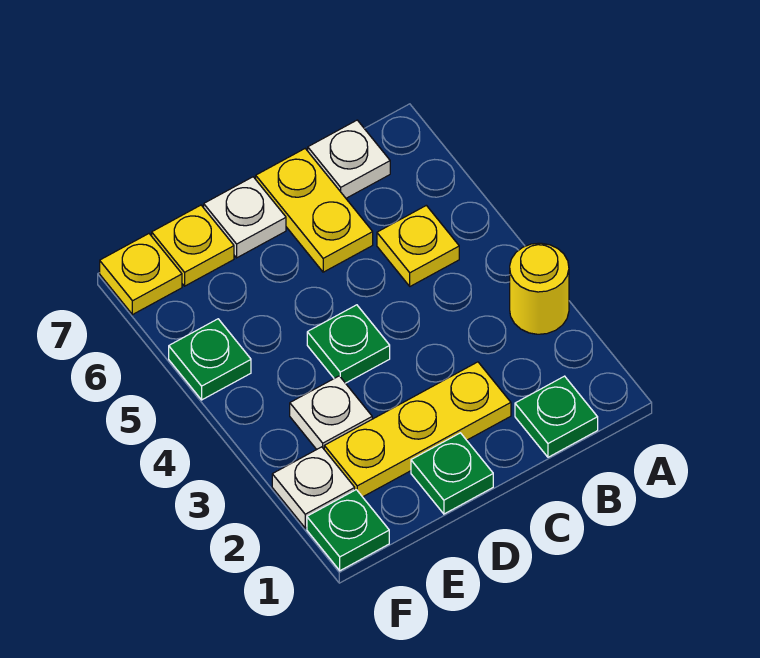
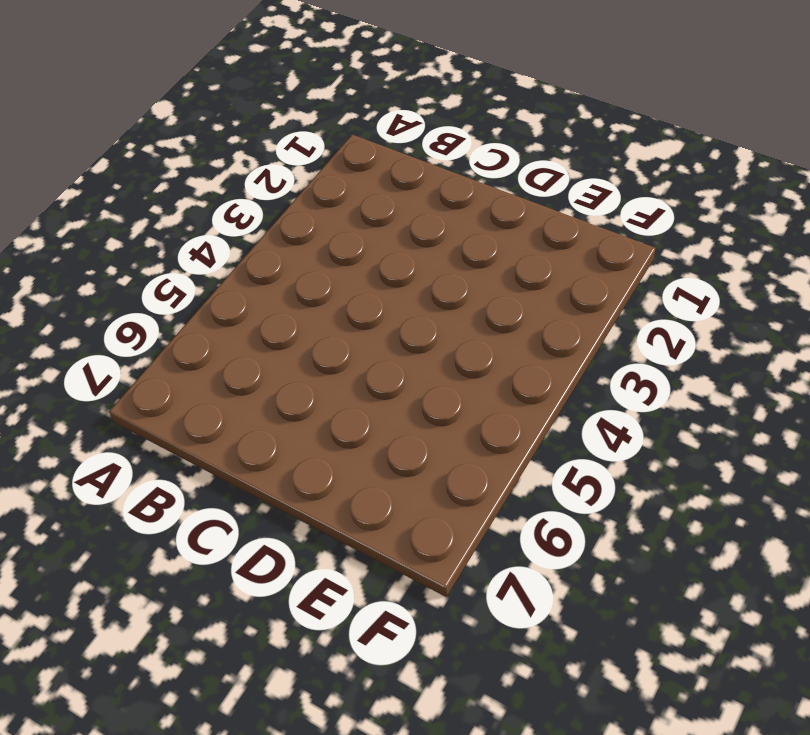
none -> yellow round brick A3 level 1
none -> green plate B1 level 1
none -> yellow plate B5 level 1

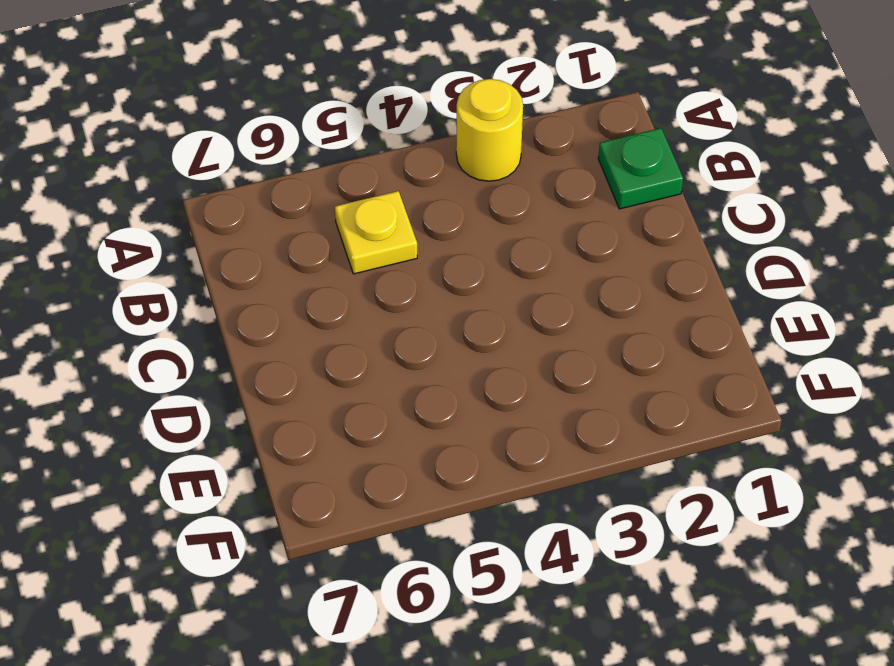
none -> white plate B7 level 1
none -> yellow plate C2:E2 level 1
none -> yellow plate C6:C7 level 1

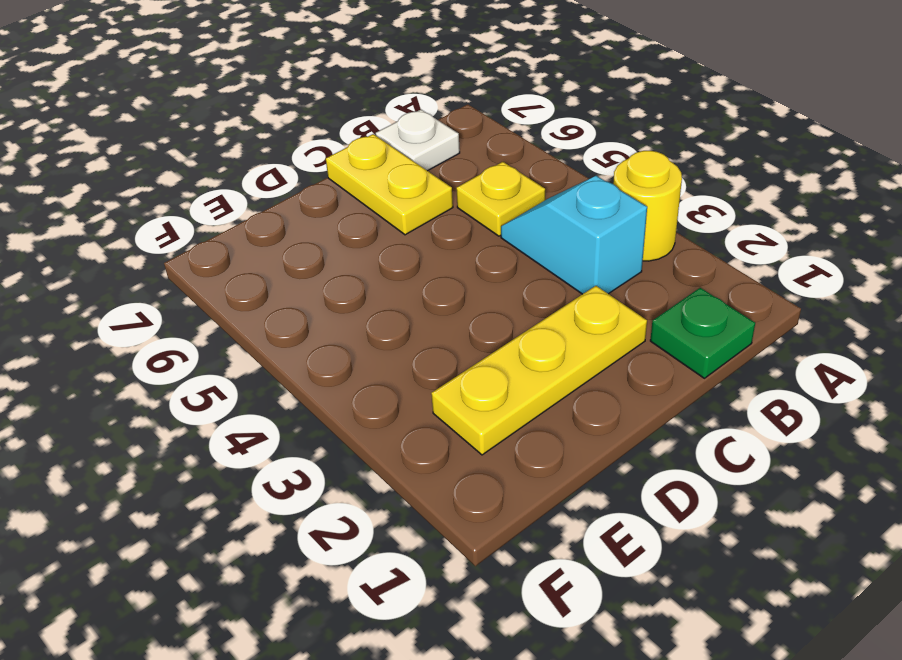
cyan slope B3:B4 level 1 top 3 -> none
none -> green plate D1 level 1
none -> green plate D4 level 1
none -> white plate D7 level 1

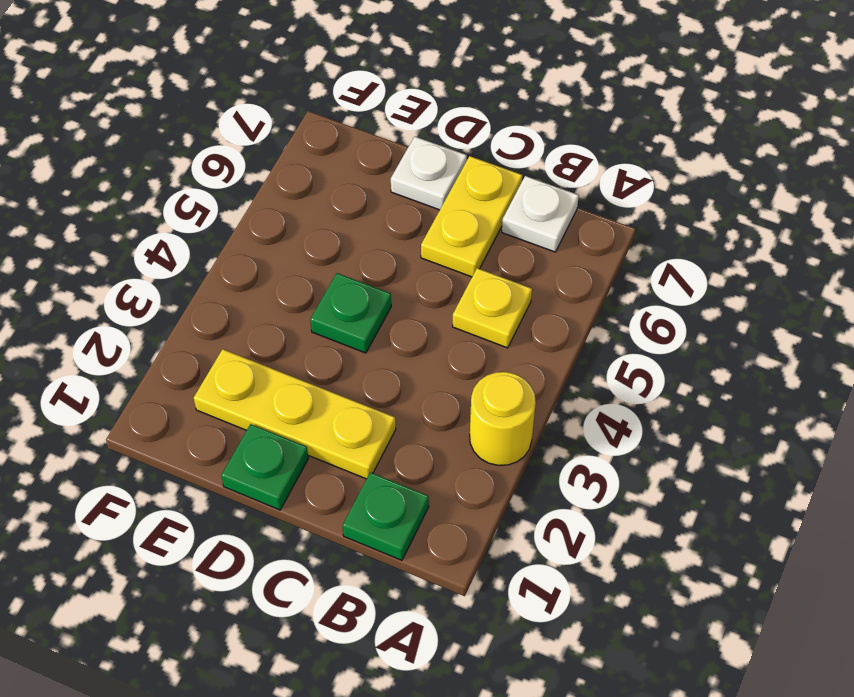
none -> white plate E3 level 1
none -> yellow plate E7 level 1
none -> green plate F1 level 1

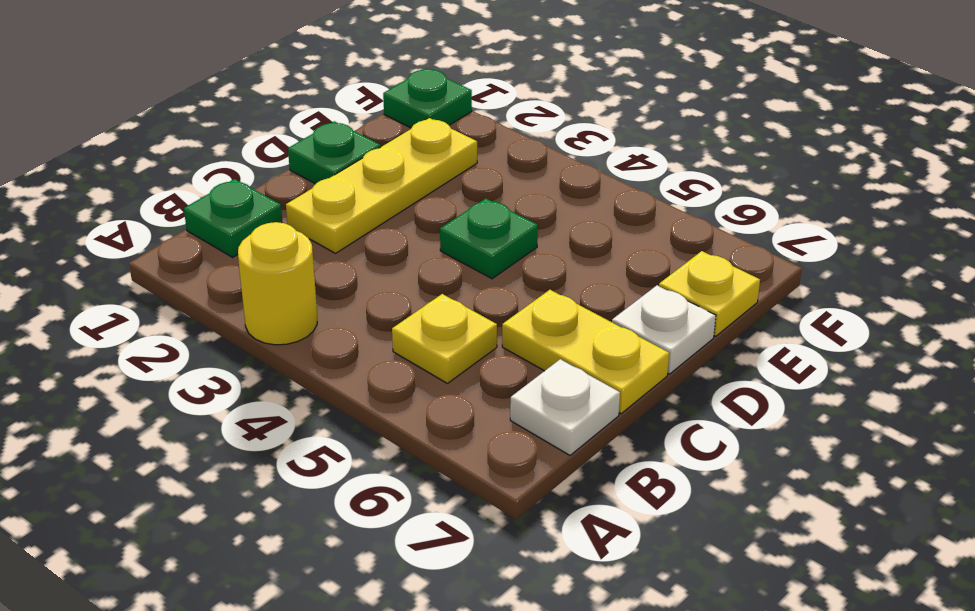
none -> white plate E3 level 1
none -> white plate F2 level 1
none -> green plate F5 level 1

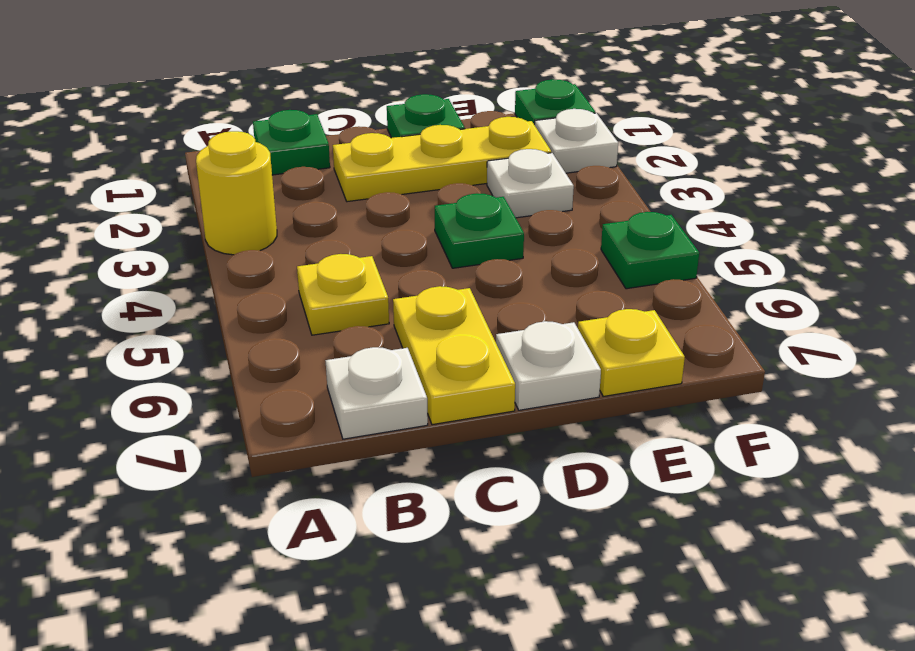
none -> yellow plate F7 level 1

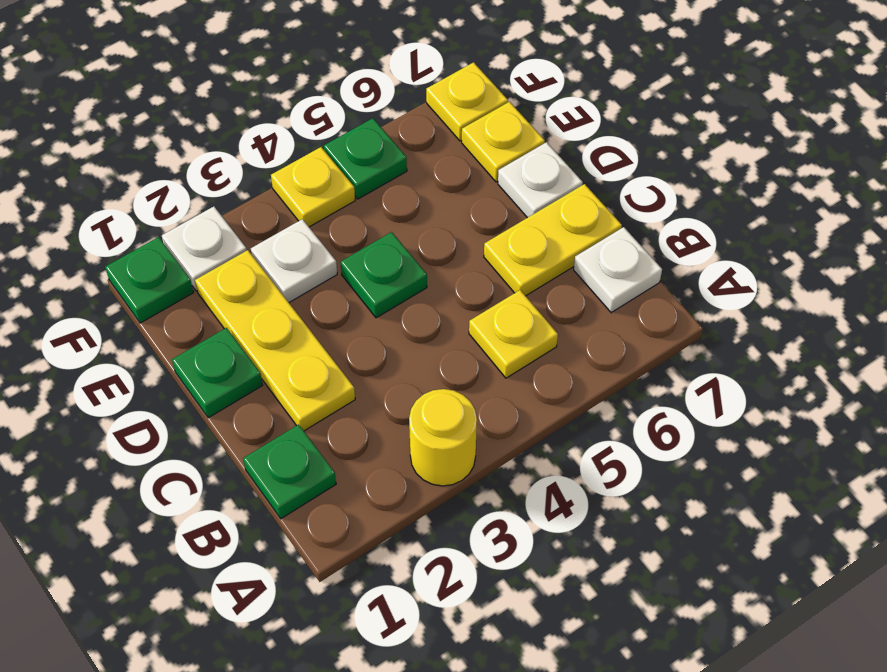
yellow plate F4 level 1 -> none

